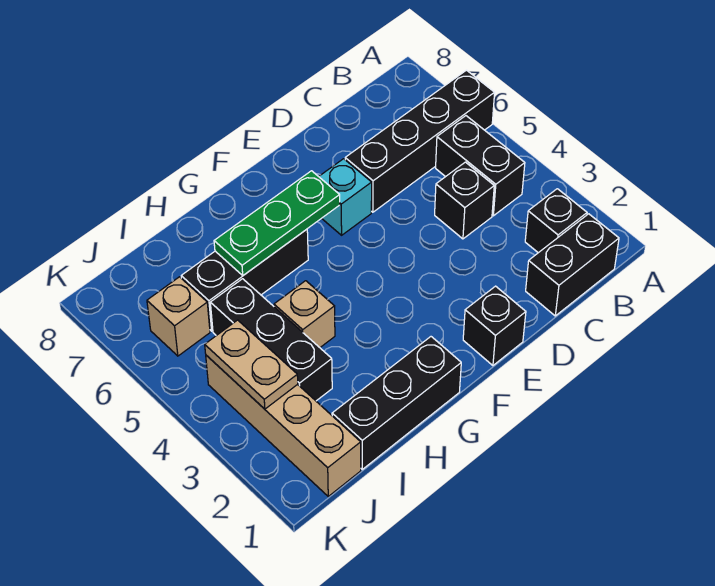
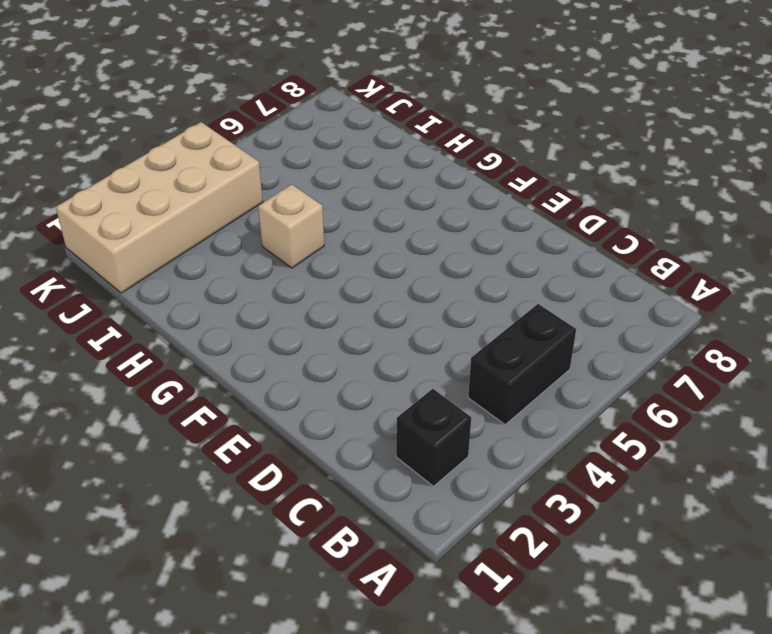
tan brick J1:K4 level 1 -> tan brick J1:J4 level 1
none -> black brick A6:D6 level 1
none -> black brick B1:C1 level 1
none -> black brick C4 level 1

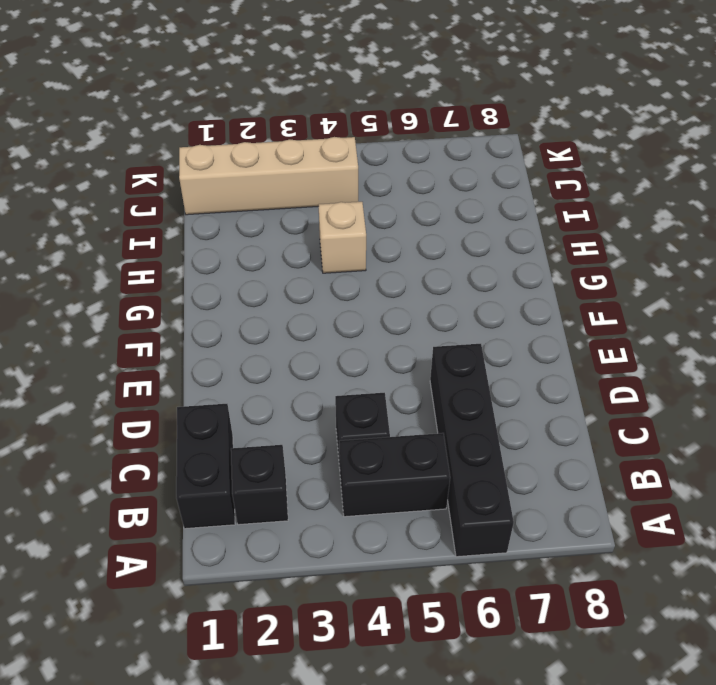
none -> black brick E1 level 1
none -> cyan brick E6 level 1
none -> black brick G1:I1 level 1

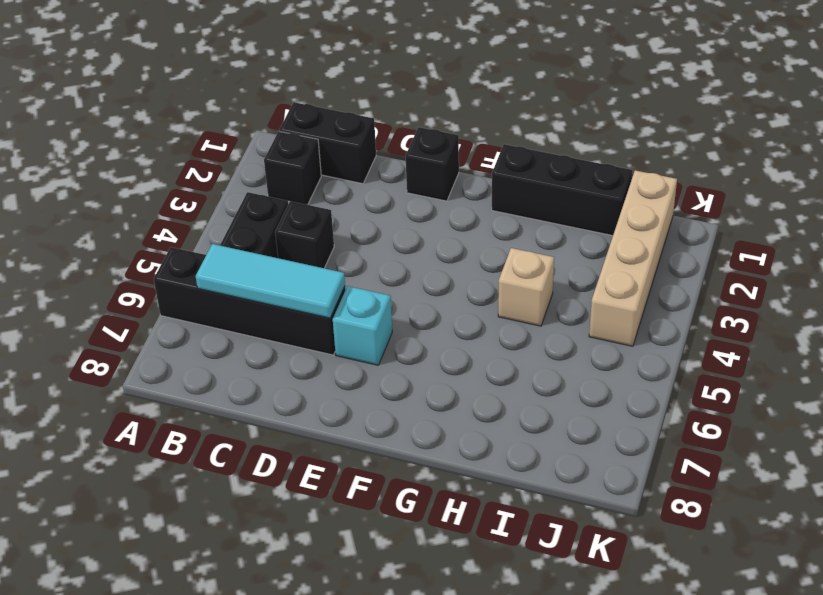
cyan tile B6:D6 level 2 -> none
none -> black brick G6:I6 level 1
none -> black brick I3:I5 level 1
none -> tan brick J6 level 1

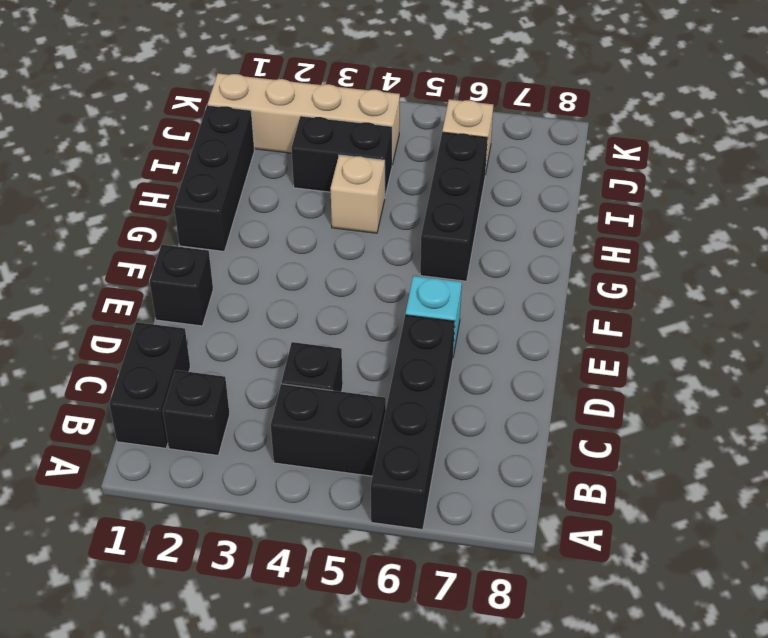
black brick I3:I4 level 1 -> black brick I3:I5 level 1
none -> green plate F6:H6 level 2
none -> tan plate J3:J4 level 2

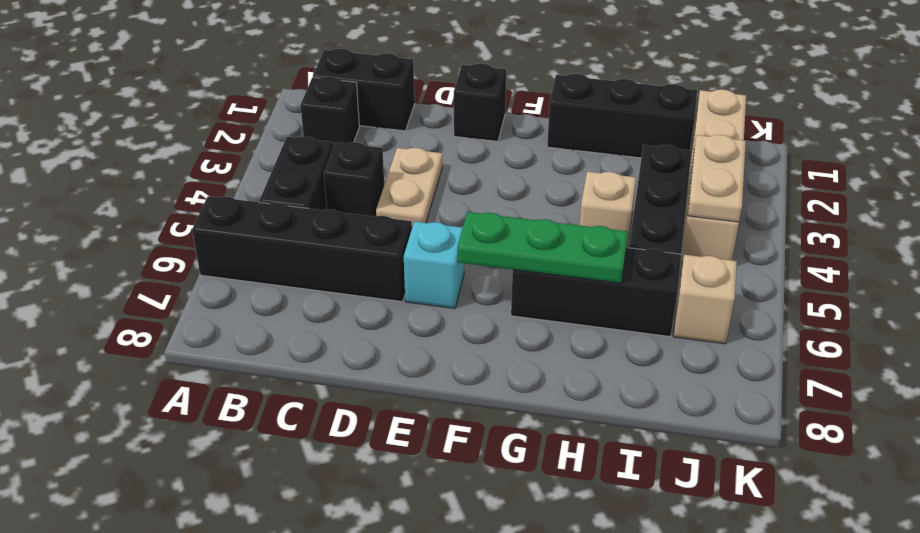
tan plate D3:D4 level 1 -> none

